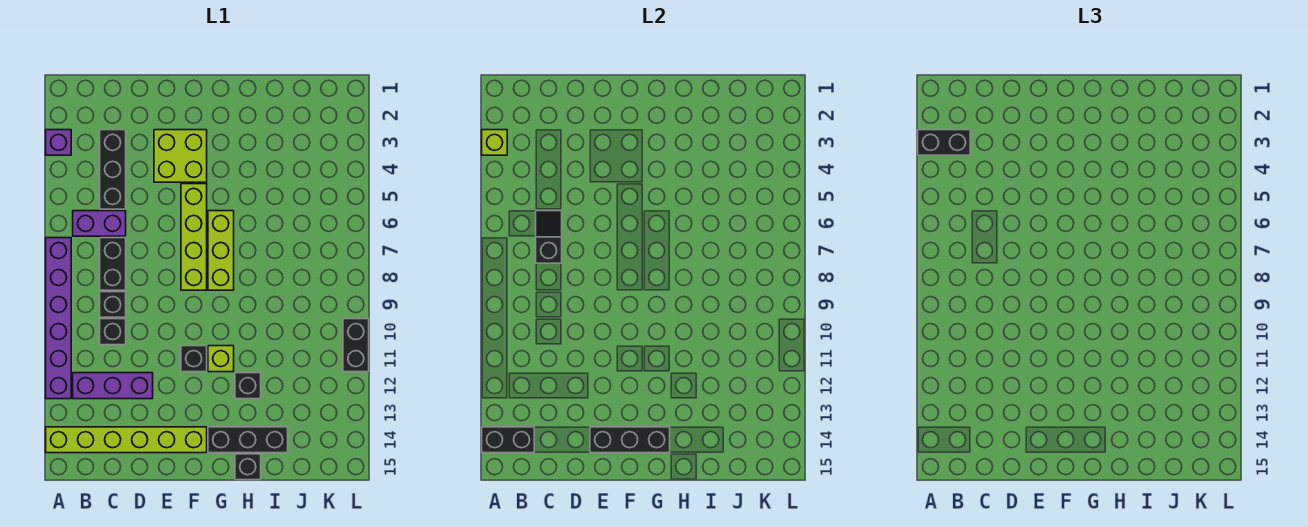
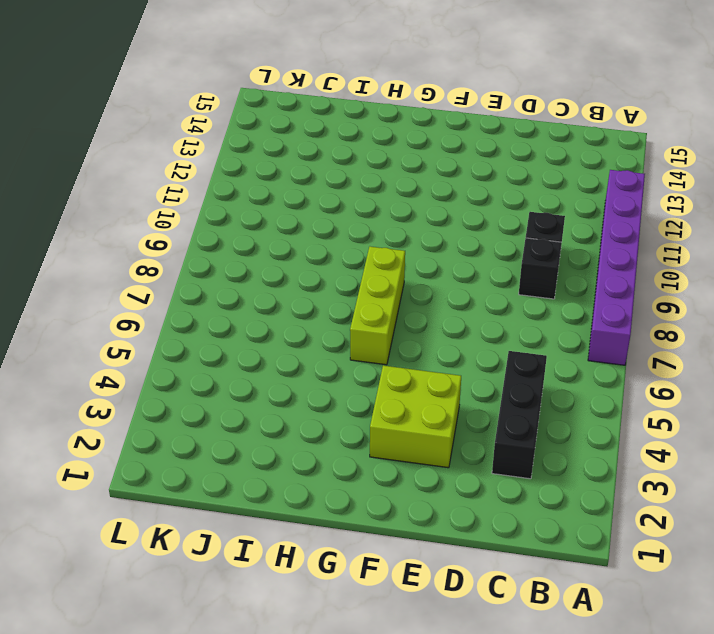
none -> purple brick A3 level 1
none -> lime brick A14:F14 level 1
none -> purple brick B6:C6 level 1

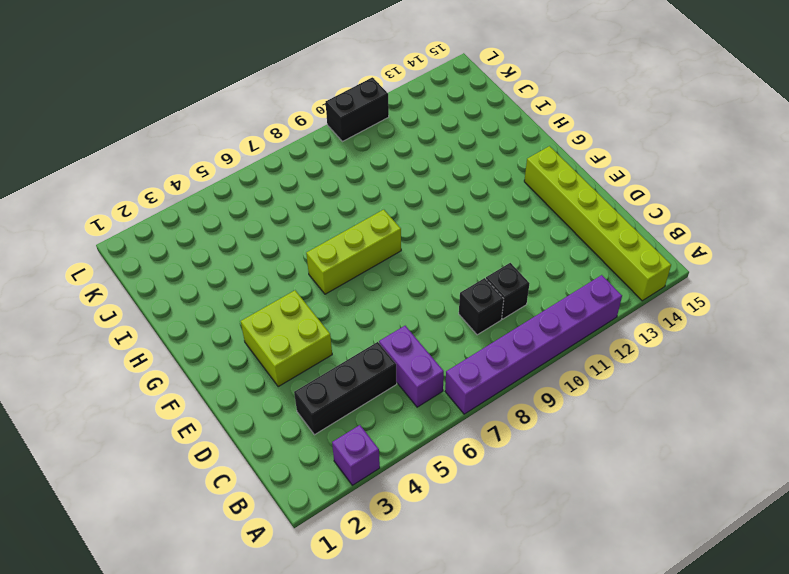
none -> purple brick B12:D12 level 1
none -> black brick C7:C8 level 1
none -> lime brick F5:F8 level 1

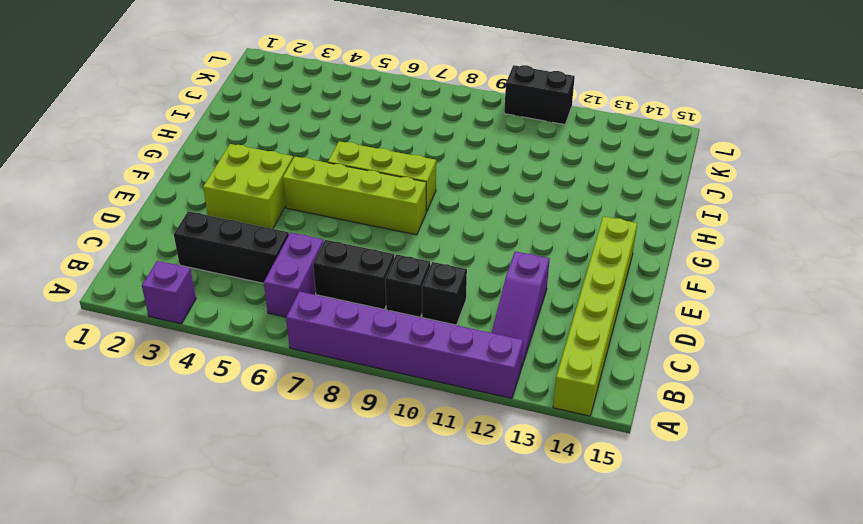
purple slope B12:D12 level 1 top D -> purple brick B12:D12 level 1
none -> black brick F11 level 1
none -> lime brick G11 level 1
none -> black brick G14:I14 level 1

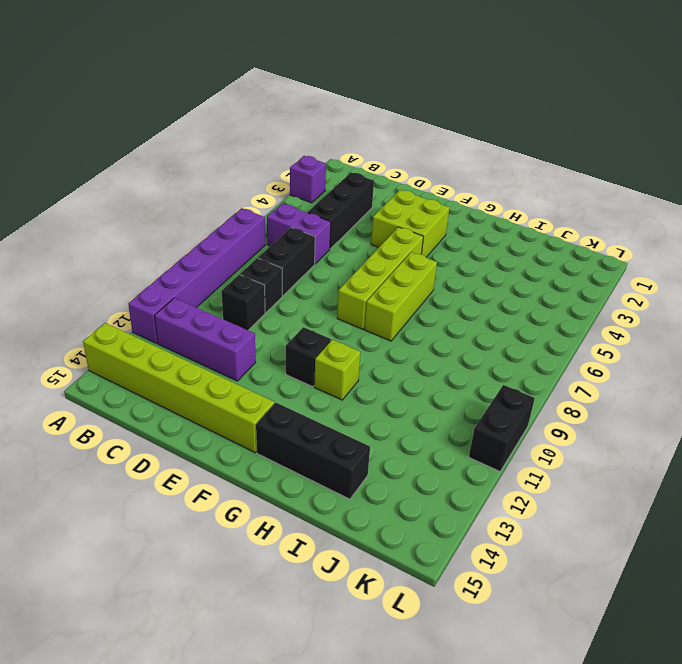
none -> black brick H12 level 1
none -> black brick H15 level 1
none -> lime brick A3 level 2

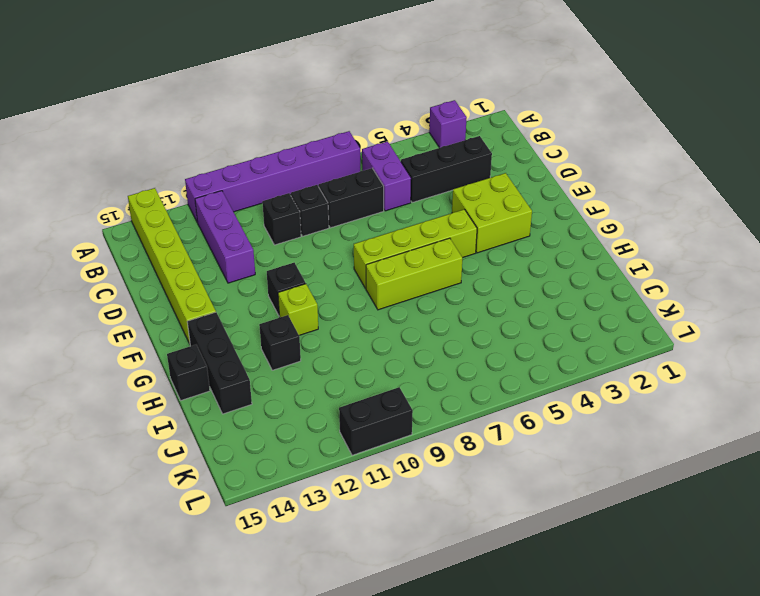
none -> lime brick A3 level 2
none -> black brick A14:B14 level 2
none -> black slope C6:C7 level 2 top 7

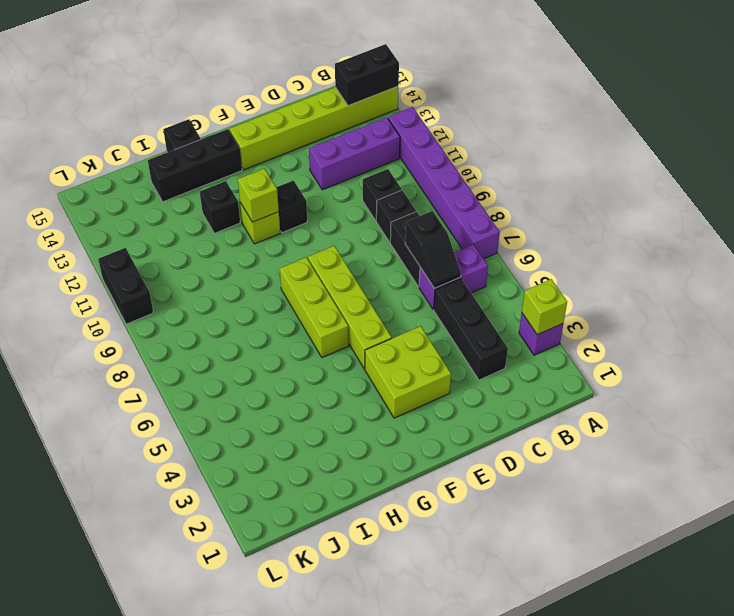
lime brick G11 level 2 -> none
none -> black brick E14:G14 level 2
none -> black brick A3:B3 level 3

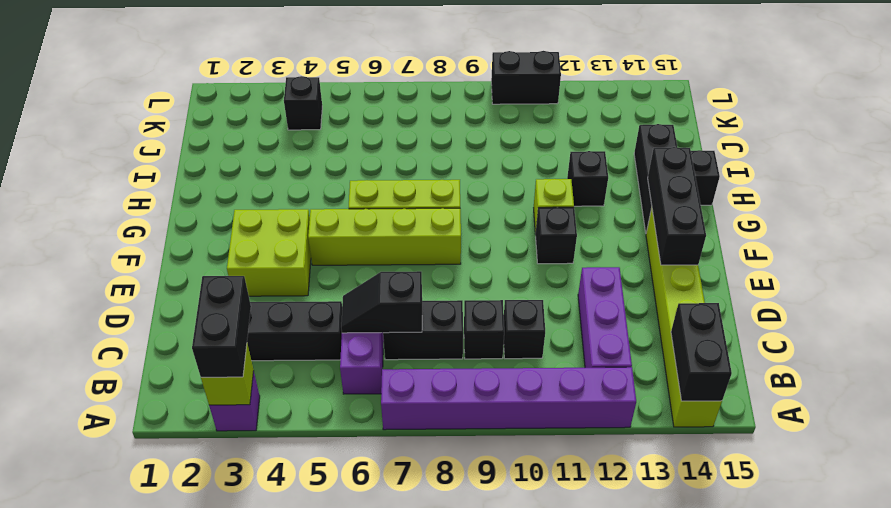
black brick K4 level 1 -> none

